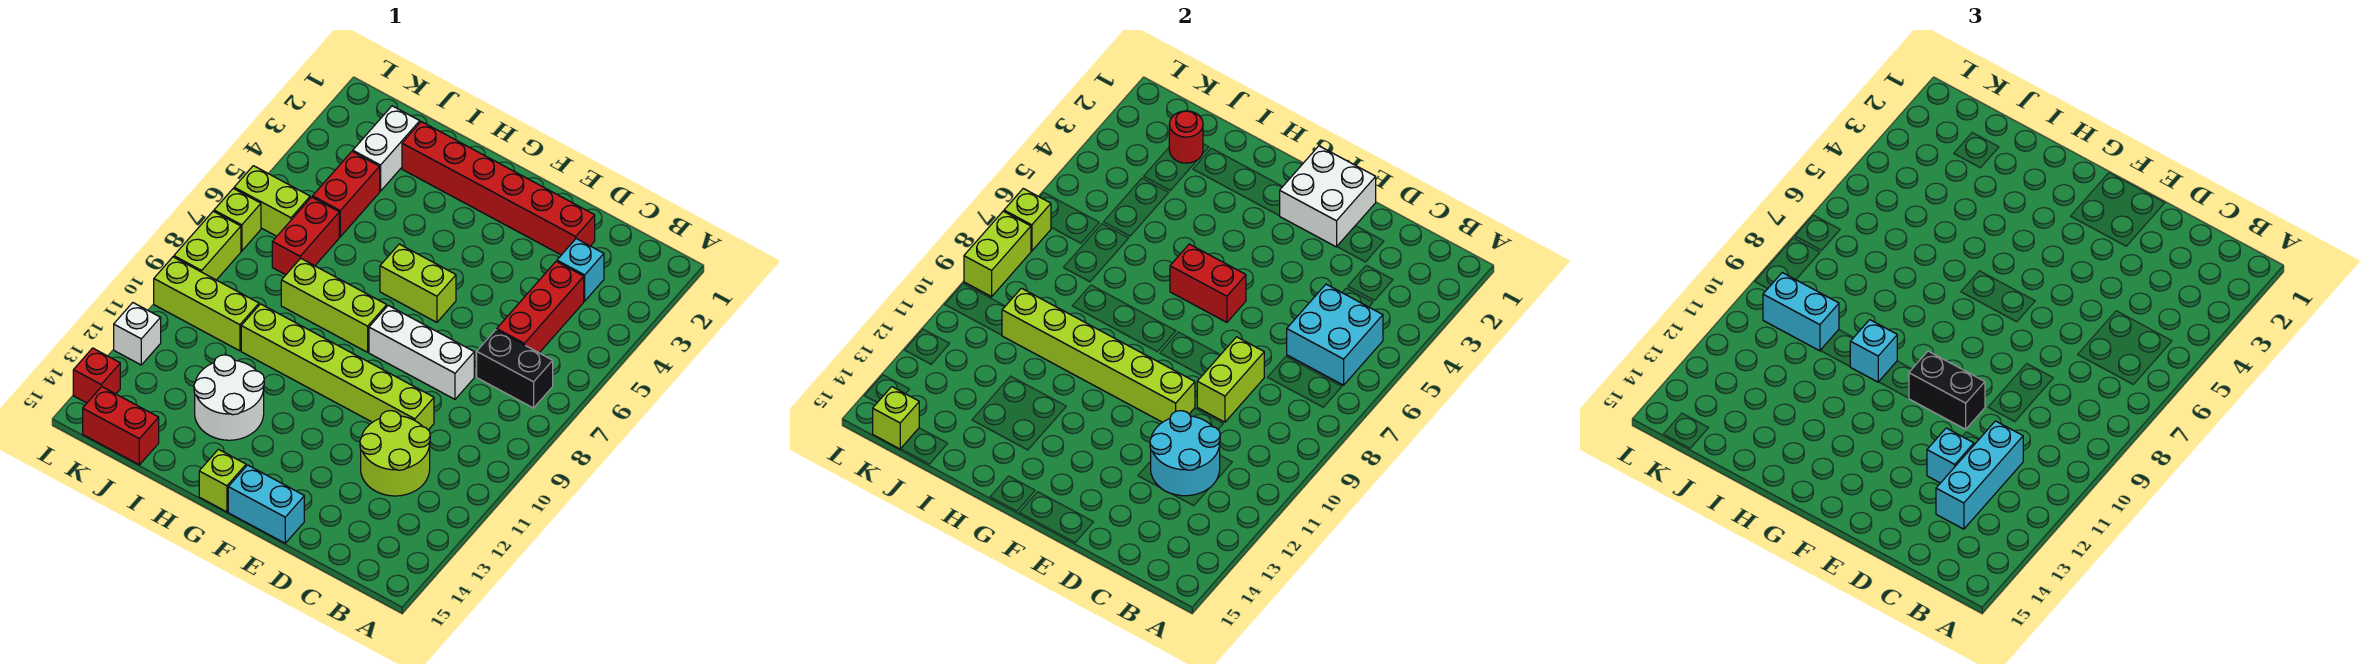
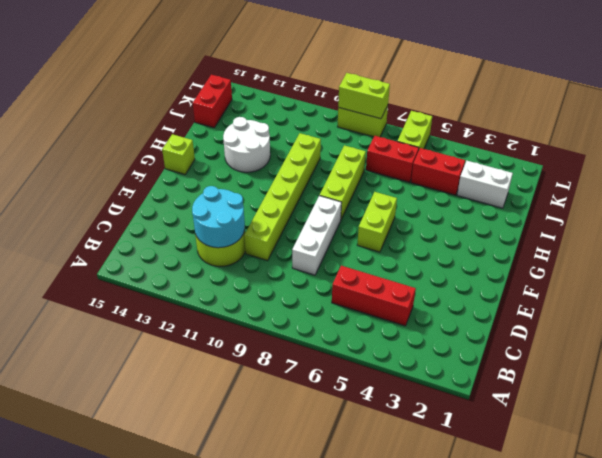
none -> black brick B7:C7 level 1
none -> cyan brick C3 level 1
none -> red brick D2:I2 level 1
none -> cyan brick E15:F15 level 1

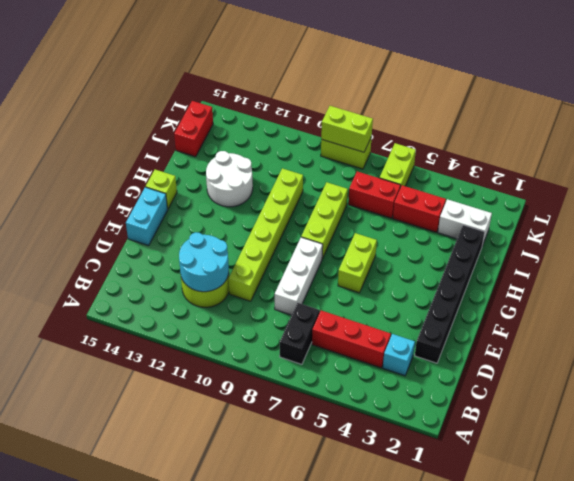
black brick D2:I2 level 1 -> red brick D2:I2 level 1
none -> lime brick J10:L10 level 1
none -> lime brick L7 level 1
none -> white brick L12 level 1
none -> red brick L14 level 1

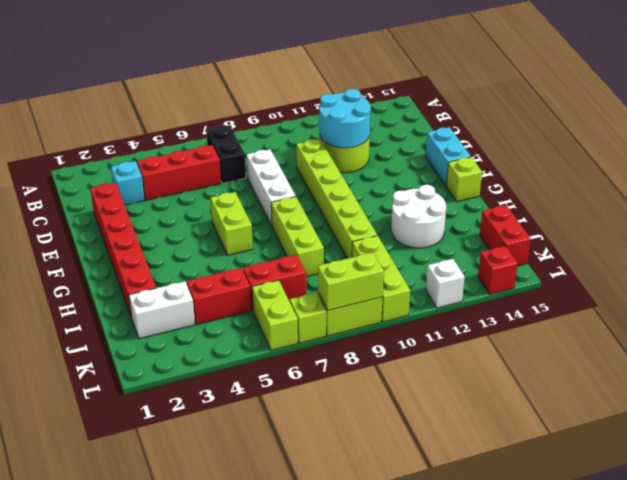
none -> cyan brick B5:C6 level 2
none -> lime brick D8:D9 level 2
none -> white brick E1:F2 level 2
none -> lime brick E10:J10 level 2

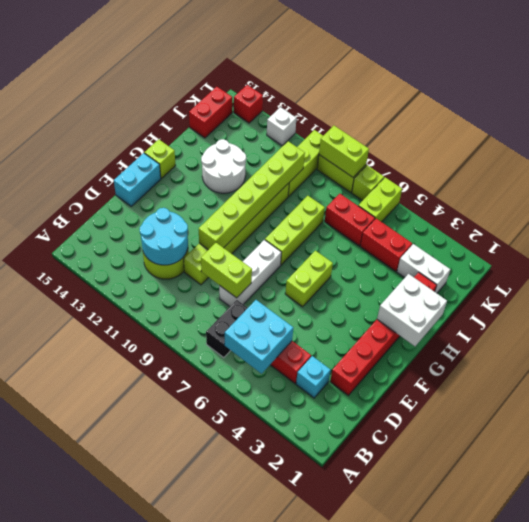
white brick G1:H2 level 2 -> white brick E1:F2 level 2
none -> red brick F6:G6 level 2
none -> red round brick J2 level 2
none -> lime brick K15 level 2
none -> lime brick L7 level 2

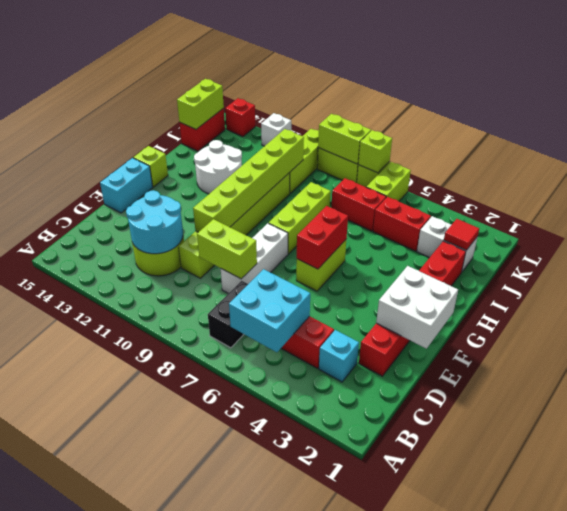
red tile J2 level 2 -> red round brick J2 level 2
lime brick J15:K15 level 2 -> lime brick K15 level 2
none -> cyan brick C11:C13 level 3
none -> cyan brick D12 level 3
none -> black brick E10:F10 level 3
none -> cyan brick H10 level 3

